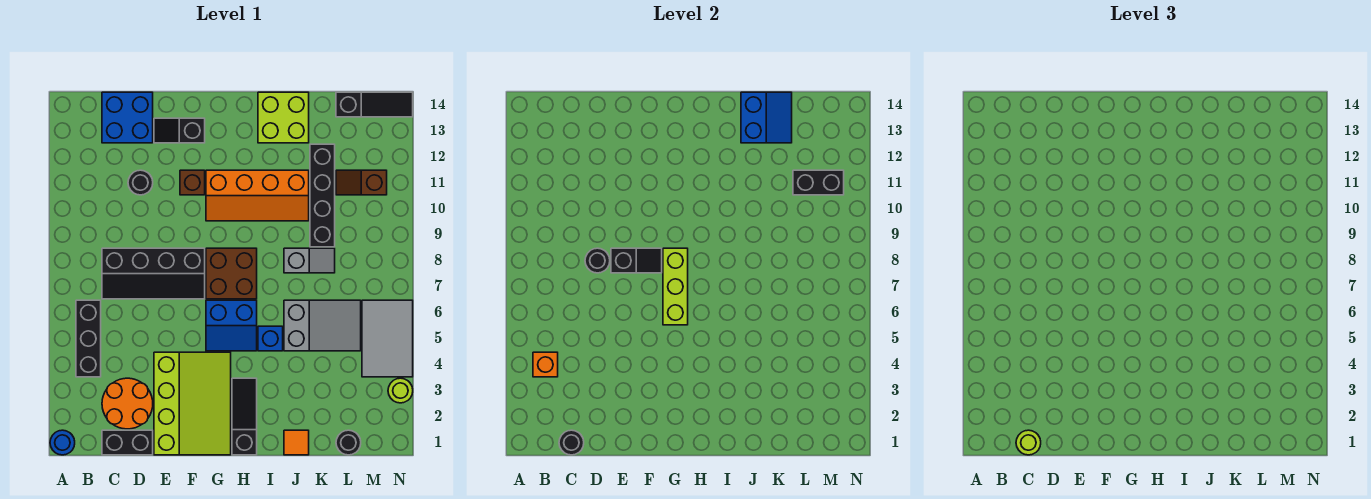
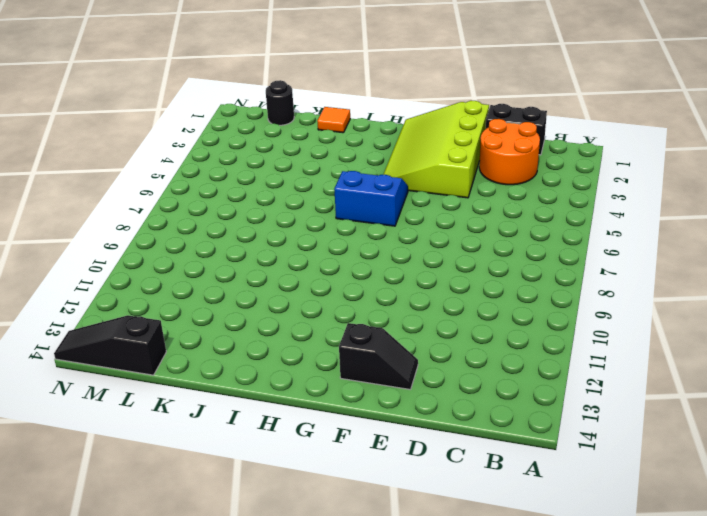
none -> blue round brick A1 level 1
none -> black brick B4:B6 level 1
none -> black slope C7:F8 level 1 top 8
none -> blue brick C13:D14 level 1

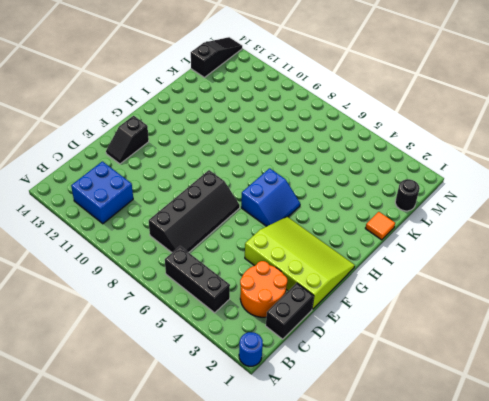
blue brick B11:C12 level 1 -> blue brick C13:D14 level 1
none -> black round brick D11 level 1
none -> brown brick F11 level 1
none -> brown brick G7:H8 level 1
none -> orange slope G10:J11 level 1 top 11

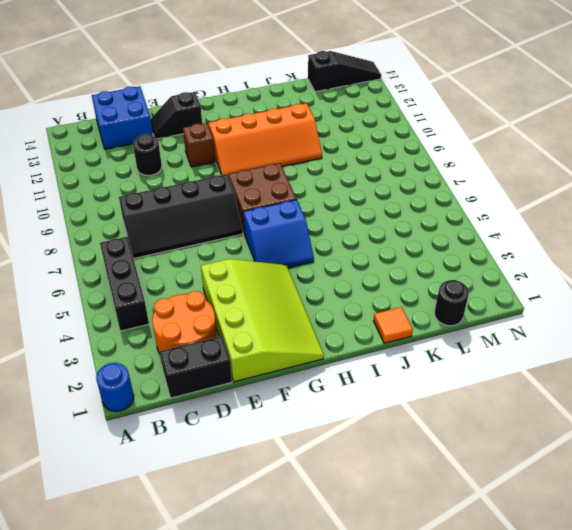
none -> black slope H1:H3 level 1 top 1
none -> blue brick I5 level 1
none -> lime brick I13:J14 level 1
none -> grey slope J5:L6 level 1 top J

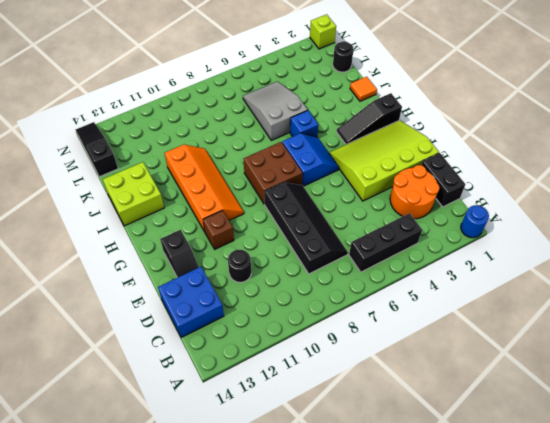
lime brick N1 level 1 -> none
none -> grey slope J8:K8 level 1 top J
none -> black brick K9:K12 level 1
none -> brown slope L11:M11 level 1 top M
none -> grey tile M4:N6 level 1

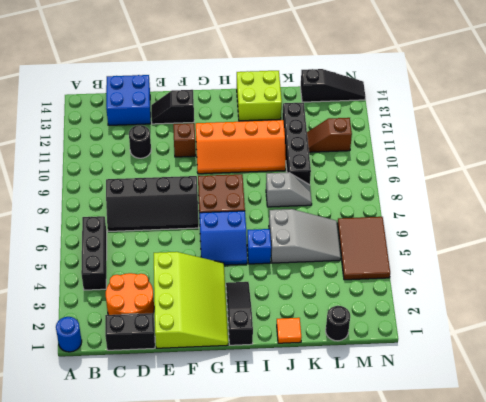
brown tile M4:N6 level 1 -> grey tile M4:N6 level 1
none -> lime round brick N3 level 1
none -> orange brick B4 level 2
none -> black round brick C1 level 2
none -> black round brick D8 level 2

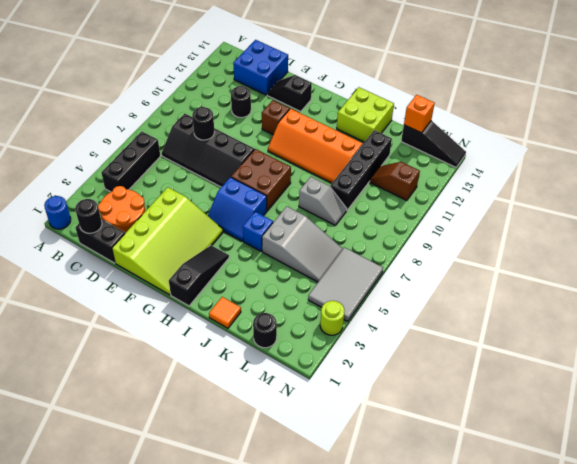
orange brick L14 level 2 -> orange brick B4 level 2
none -> black slope E8:F8 level 2 top E
none -> lime brick G6:G8 level 2
none -> blue slope J13:K14 level 2 top J
none -> black brick L11:M11 level 2

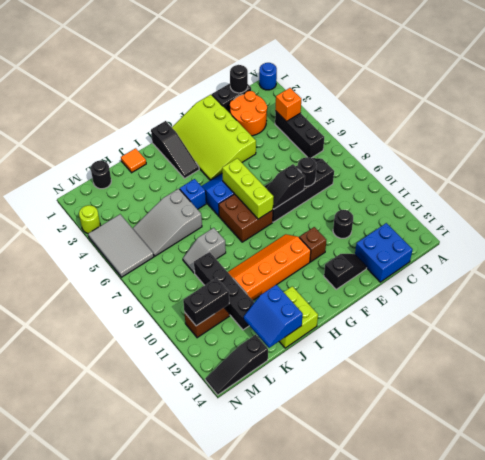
none -> lime round brick C1 level 3

